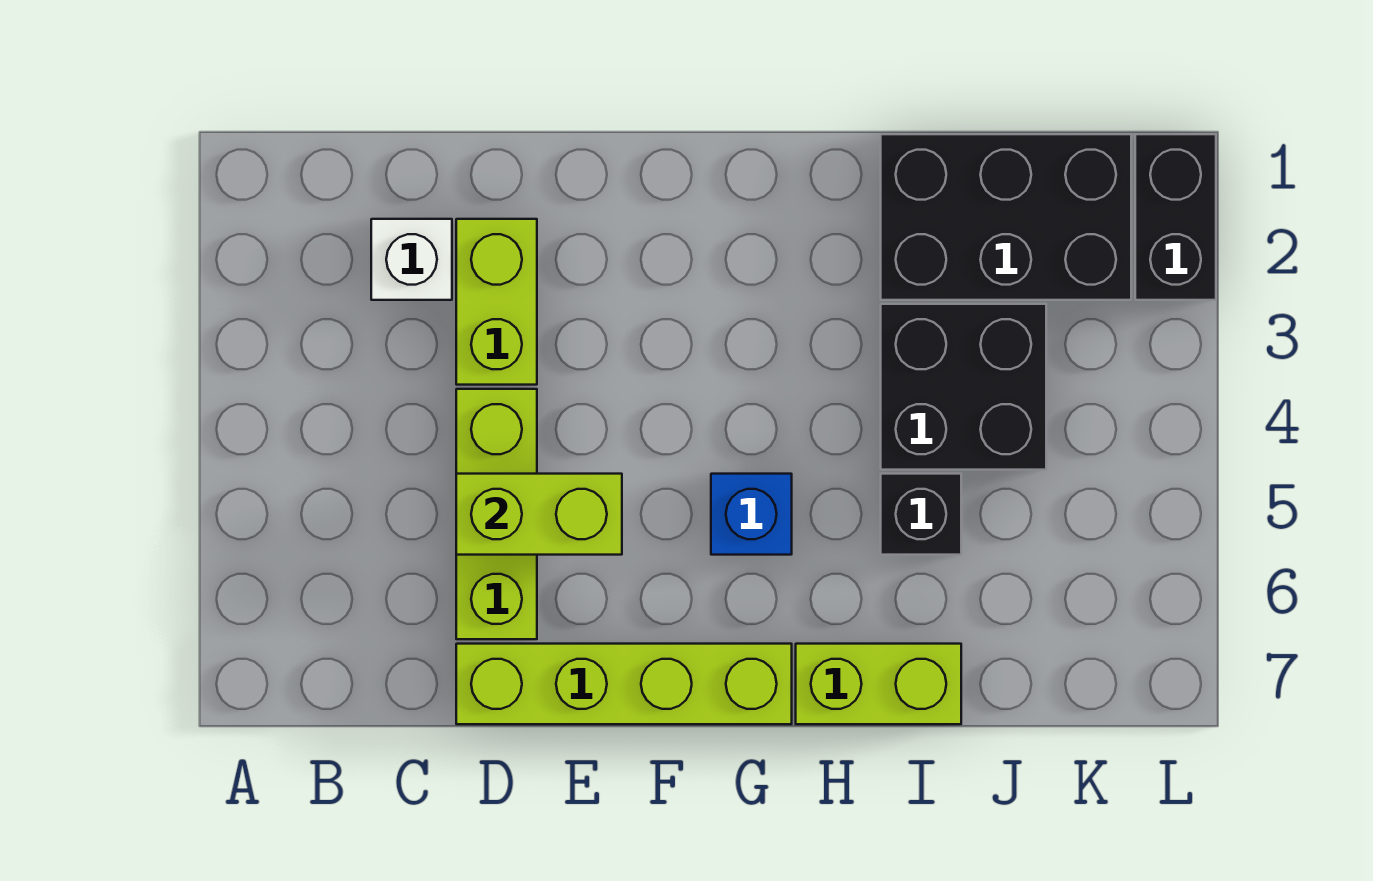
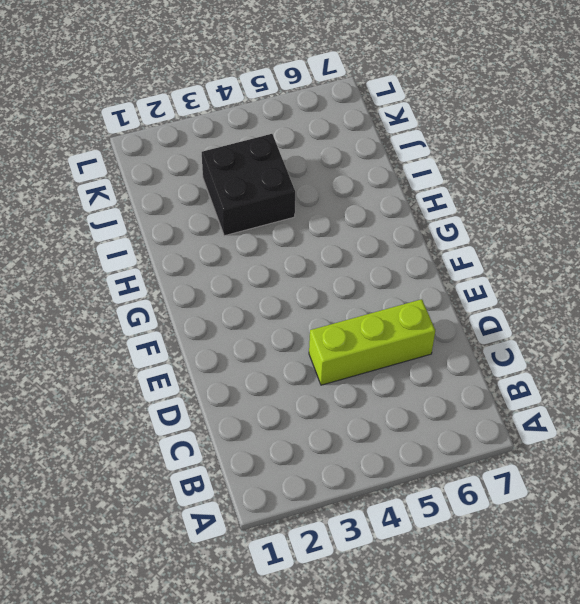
none -> white brick C2 level 1
none -> lime brick D2:D3 level 1

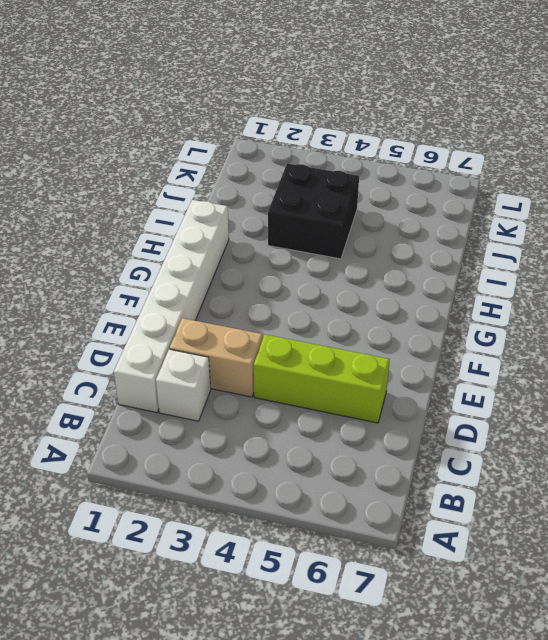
white brick C1:H1 level 1 -> none
tan brick D2:D3 level 1 -> lime brick D2:D3 level 1
none -> lime brick D7:G7 level 1
none -> blue brick G5 level 1

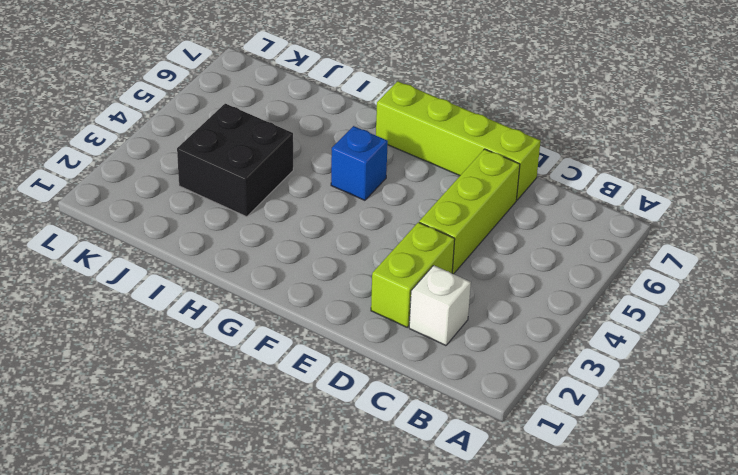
none -> lime brick H7:I7 level 1
none -> black brick I1:K2 level 1

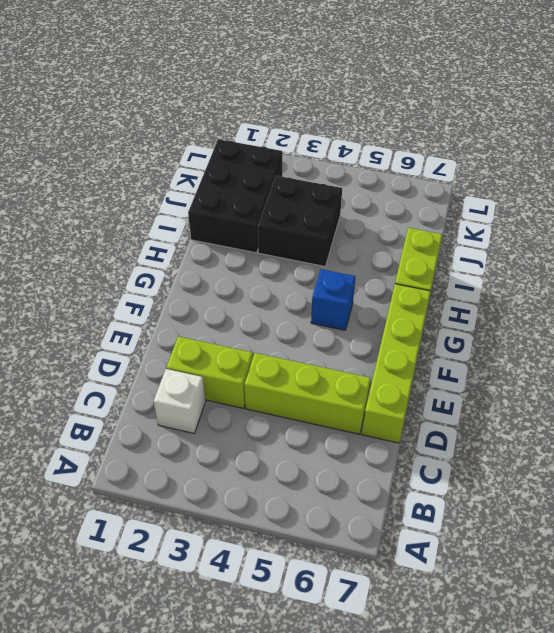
none -> black brick I5 level 1
none -> black brick L1:L2 level 1

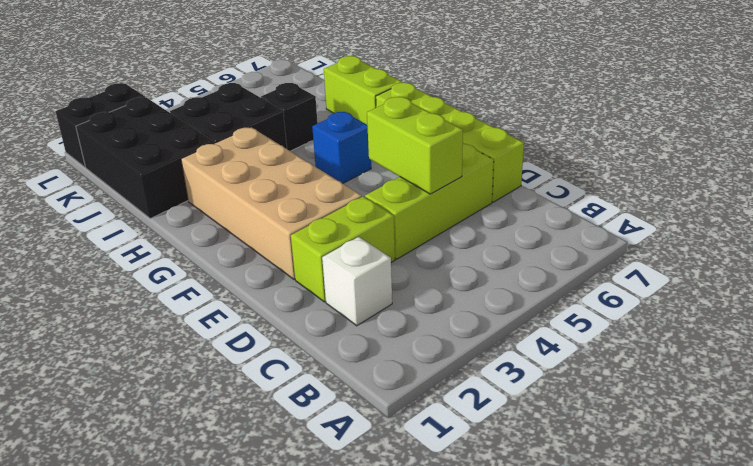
tan brick E2:H3 level 1 -> none

